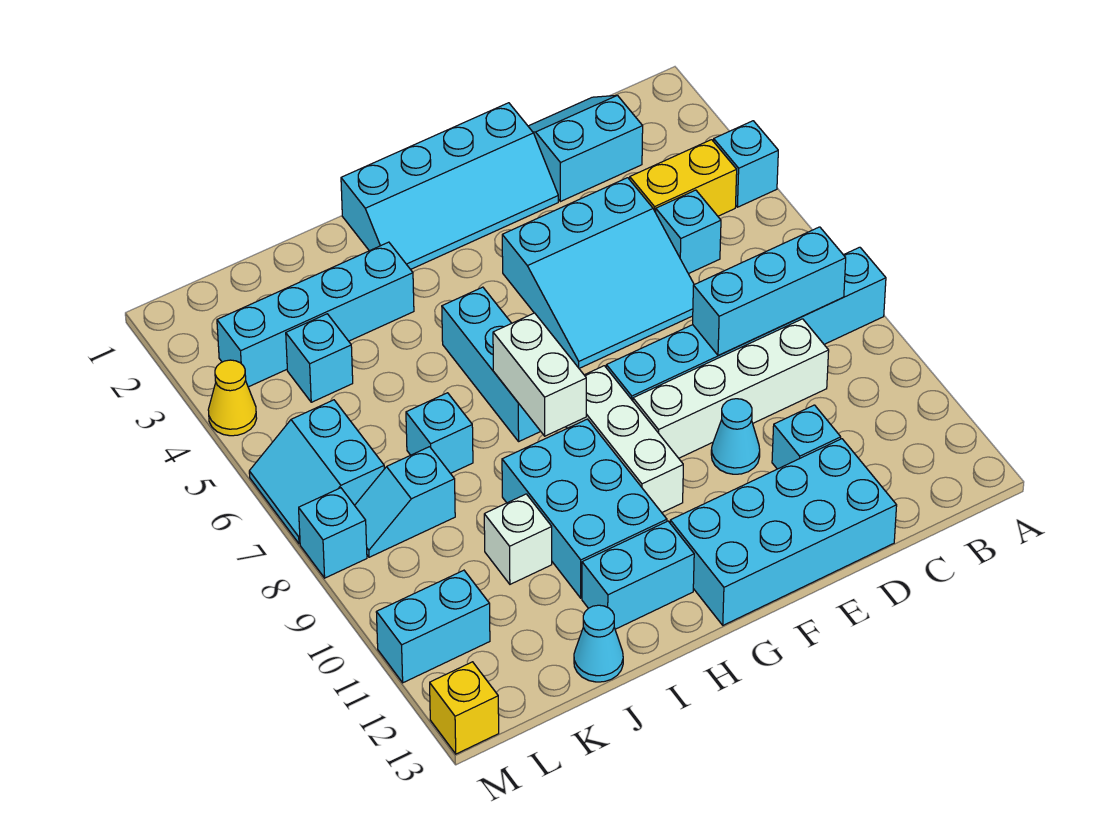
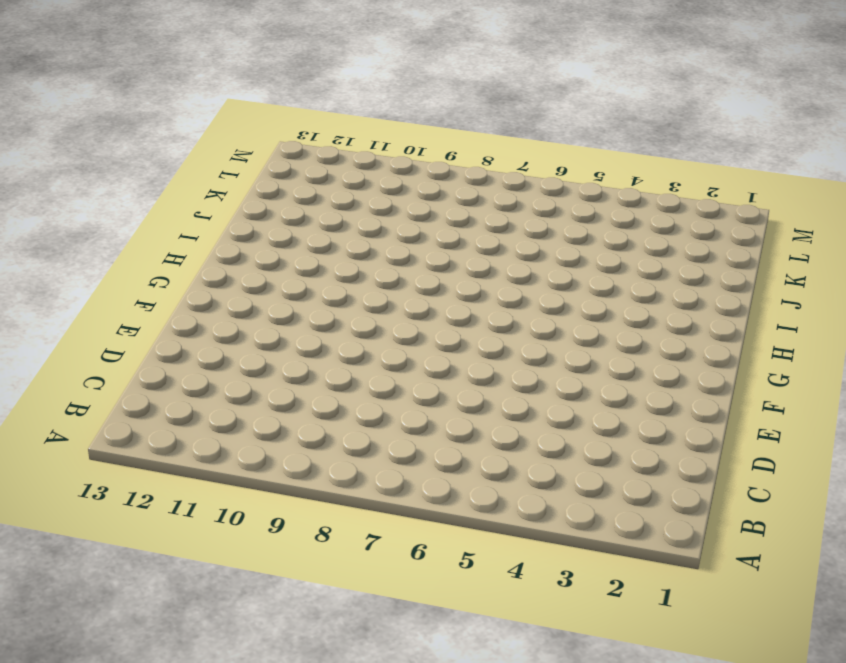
none -> cyan brick A4 level 1
none -> cyan brick A8:F8 level 1
none -> yellow brick B4:C4 level 1

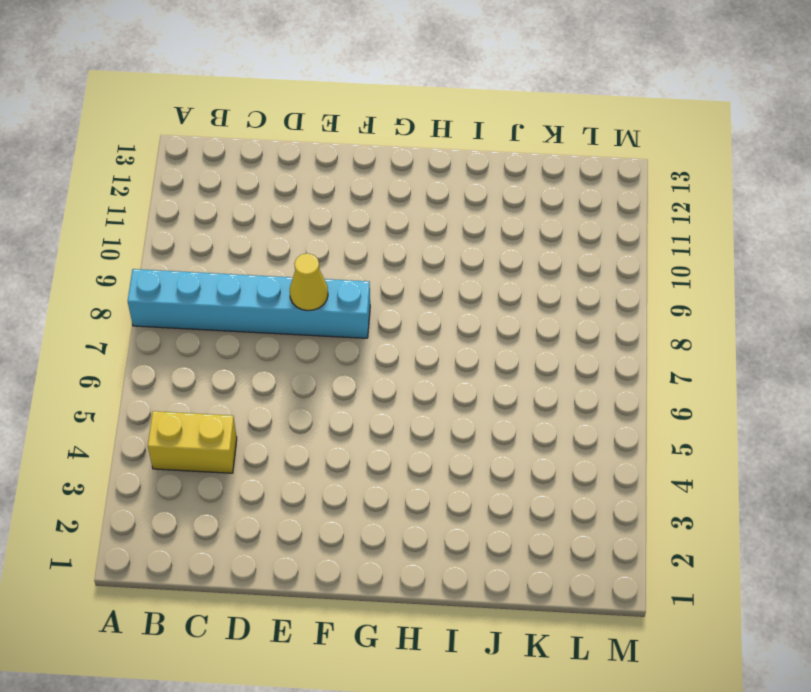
yellow cone E8 level 2 -> yellow cone M4 level 1
none -> cyan brick A4 level 1
none -> cyan slope C1:D2 level 1 top 2
none -> cyan brick C5 level 1

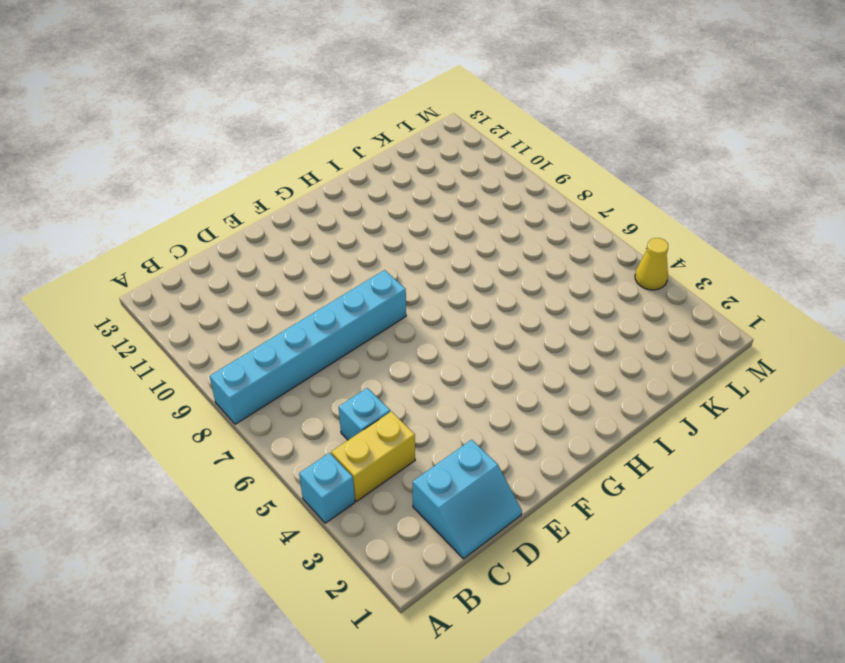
none -> white brick C9:F9 level 1
none -> cyan slope D4:F6 level 1 top 4
none -> cyan brick D11 level 1

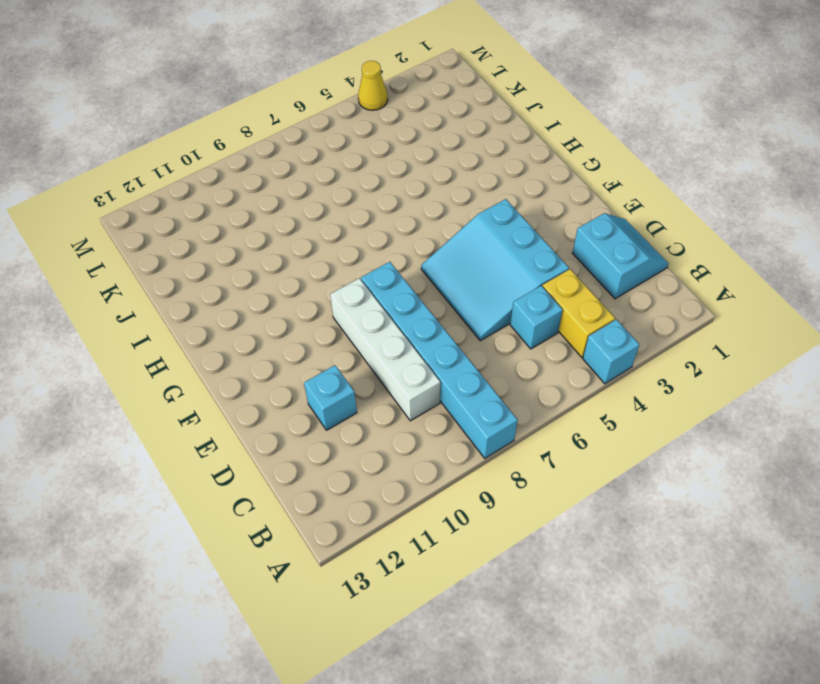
none -> cyan brick D12:G13 level 1
none -> cyan slope E1:H2 level 1 top 1
none -> cyan cone E10 level 1

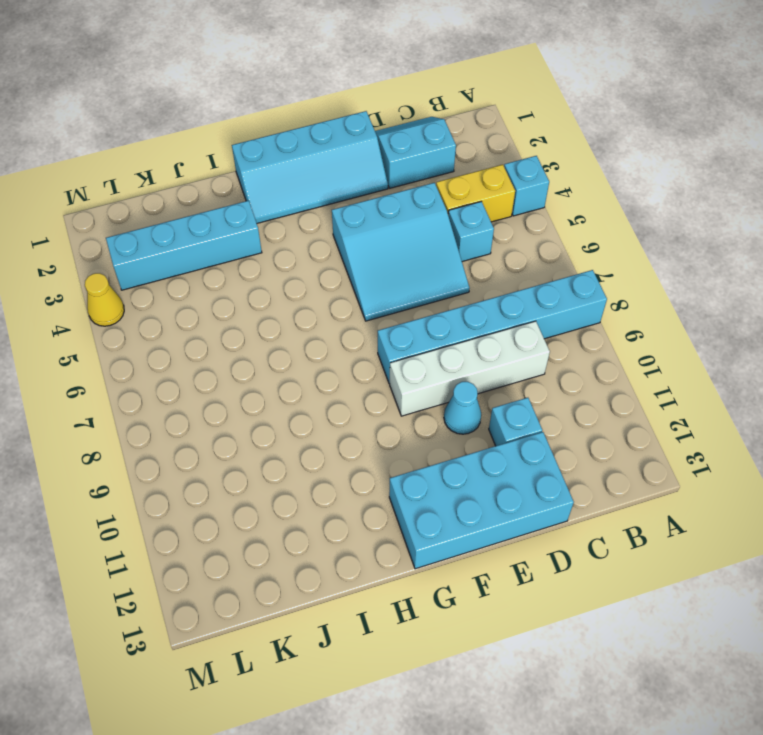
none -> white brick G8:G10 level 1
none -> cyan brick H5:H7 level 1
none -> cyan brick H9:I11 level 1

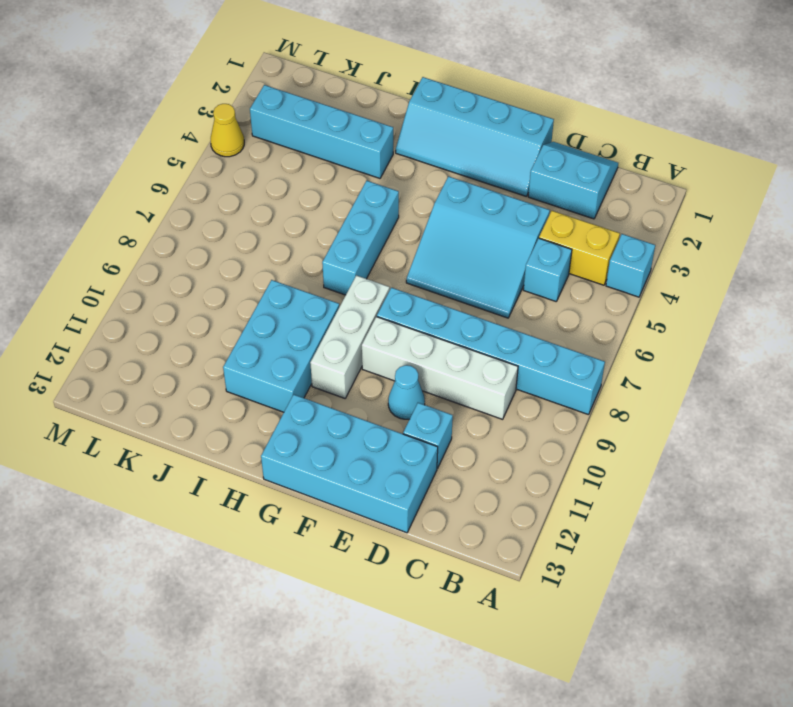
none -> cyan brick H12:I12 level 1
none -> cyan brick J7 level 1
none -> white brick J10 level 1

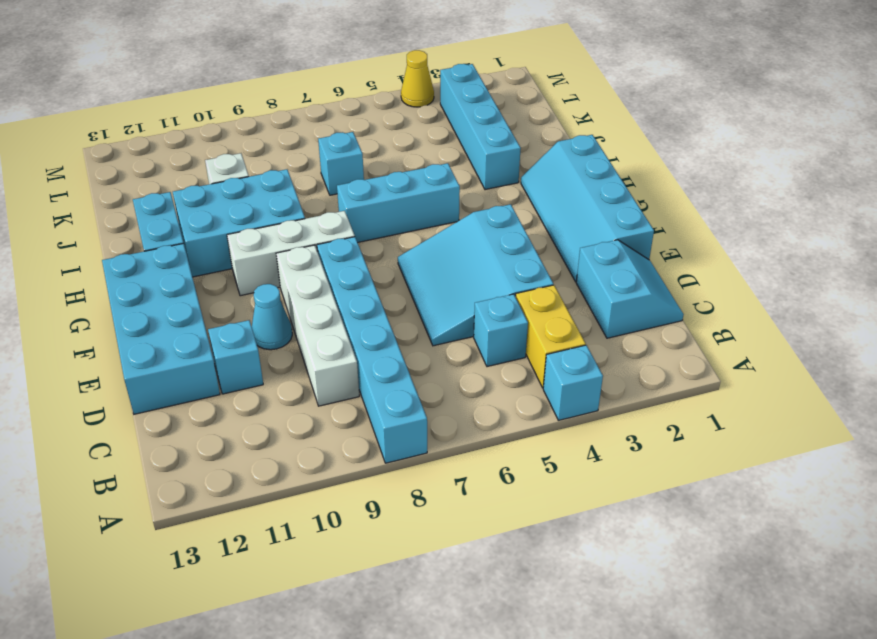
none -> cyan cone J13 level 1
none -> cyan brick K4 level 1
none -> cyan slope K8:L8 level 1 top K

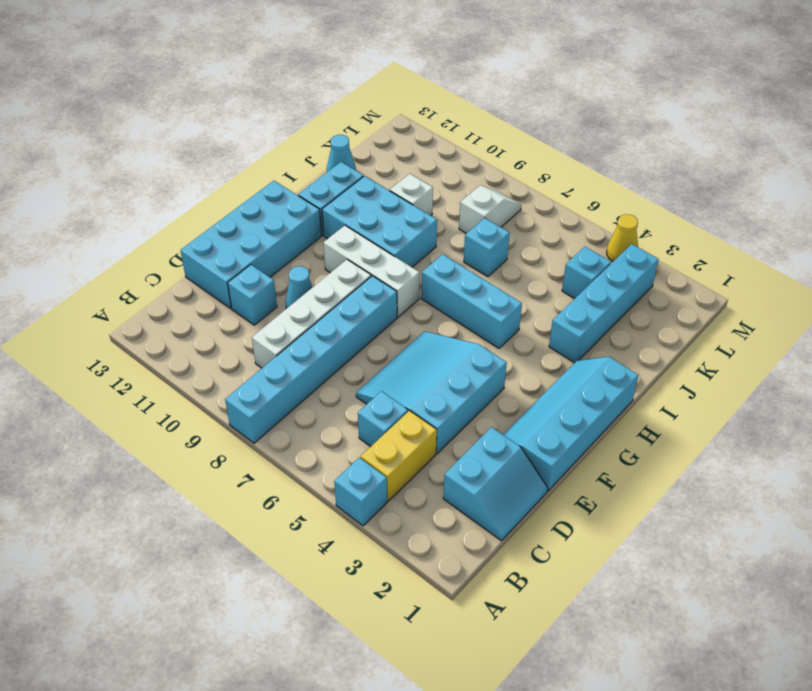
white slope K8:L8 level 1 top K -> cyan slope K8:L8 level 1 top K
none -> cyan slope L6:M7 level 1 top L
none -> cyan brick L11:M11 level 1
none -> cyan brick M8 level 1

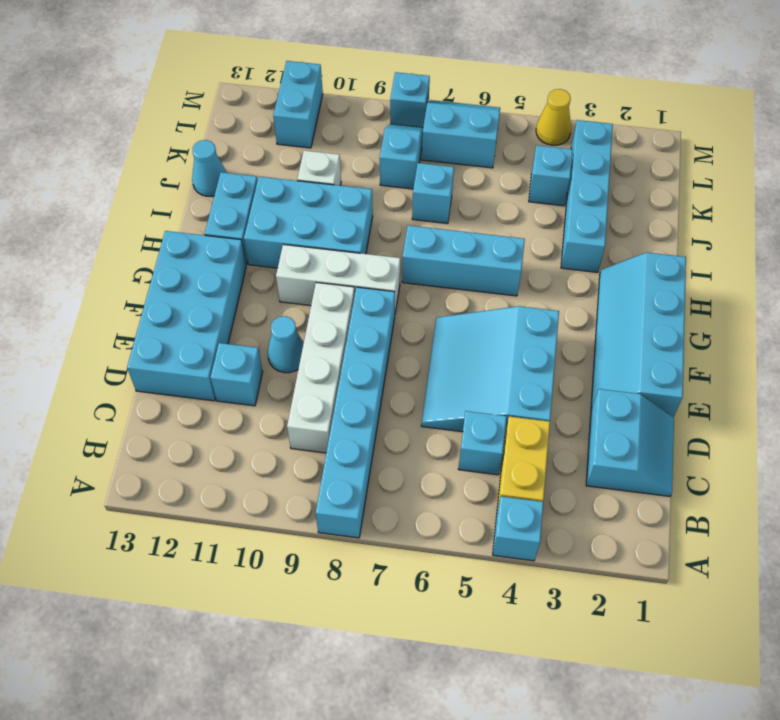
none -> yellow brick M13 level 1
none -> cyan brick B8:D8 level 2
none -> white brick H7:H8 level 2

